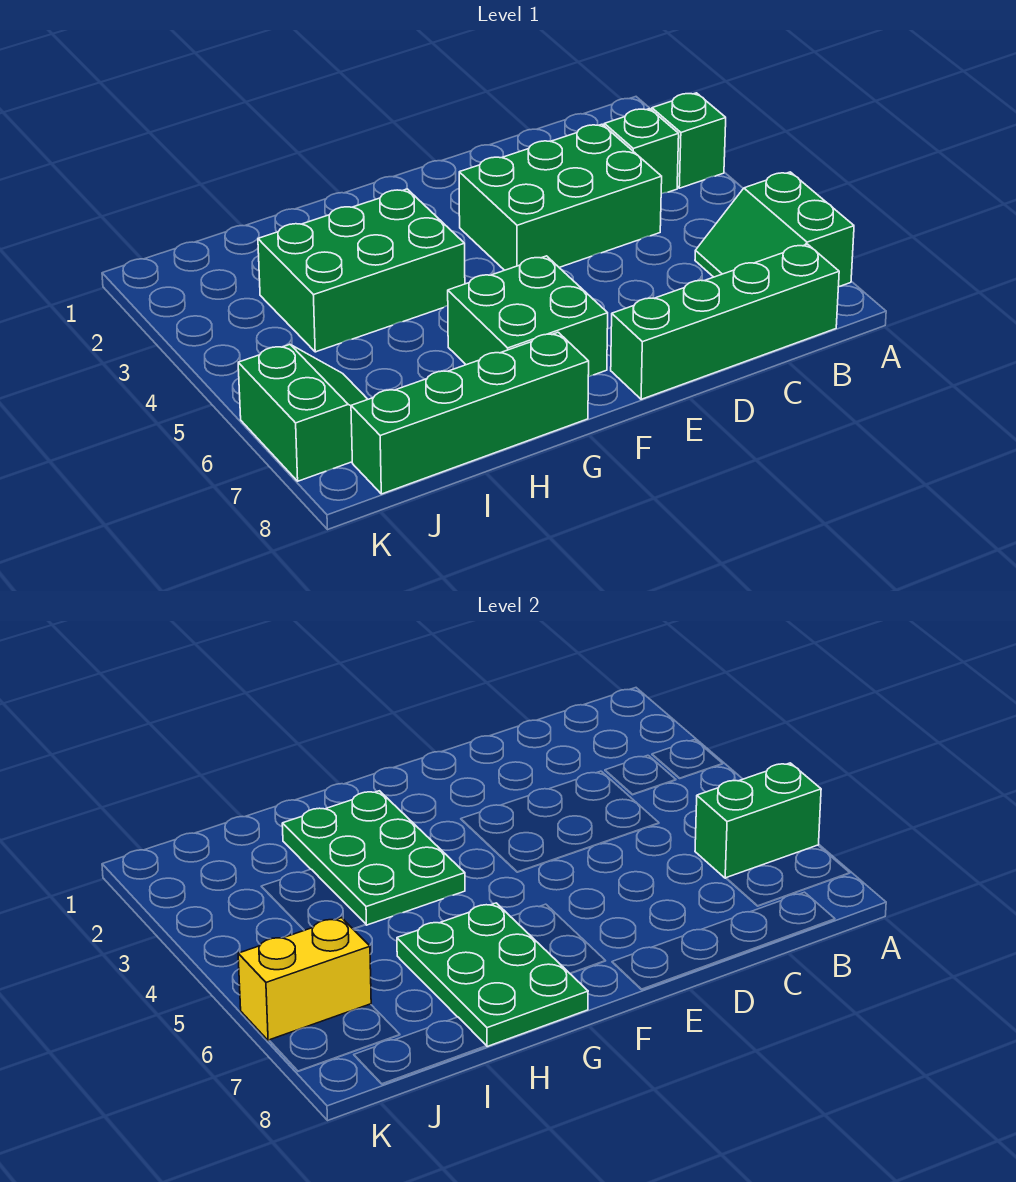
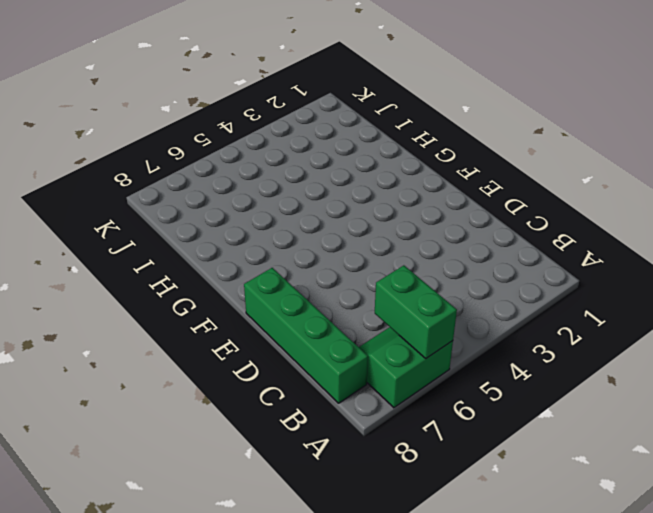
none -> green brick A3 level 1
none -> green brick B3 level 1
none -> green brick C3:E4 level 1

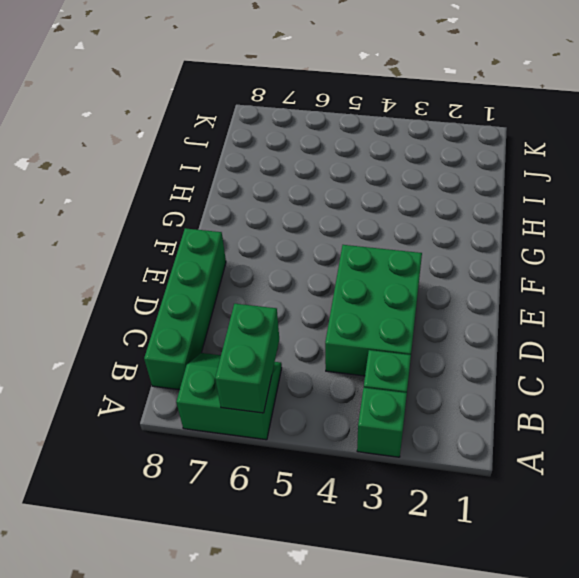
none -> green brick F6:G7 level 1
none -> green brick G3:I4 level 1
none -> green brick G8:J8 level 1

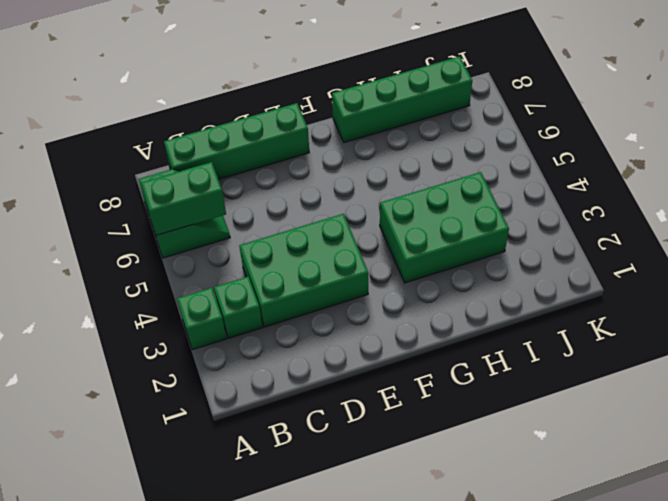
none -> green brick F6:G7 level 1
none -> green slope J6:K7 level 1 top K
none -> green plate G2:H4 level 2

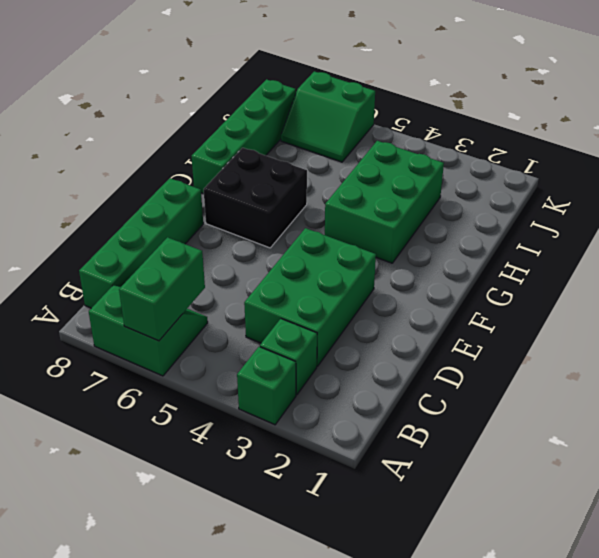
black brick F6:G7 level 1 -> green brick F6:G7 level 1
none -> green plate G2:H4 level 2
none -> green plate G6:H8 level 2
none -> yellow brick J6:K6 level 2

